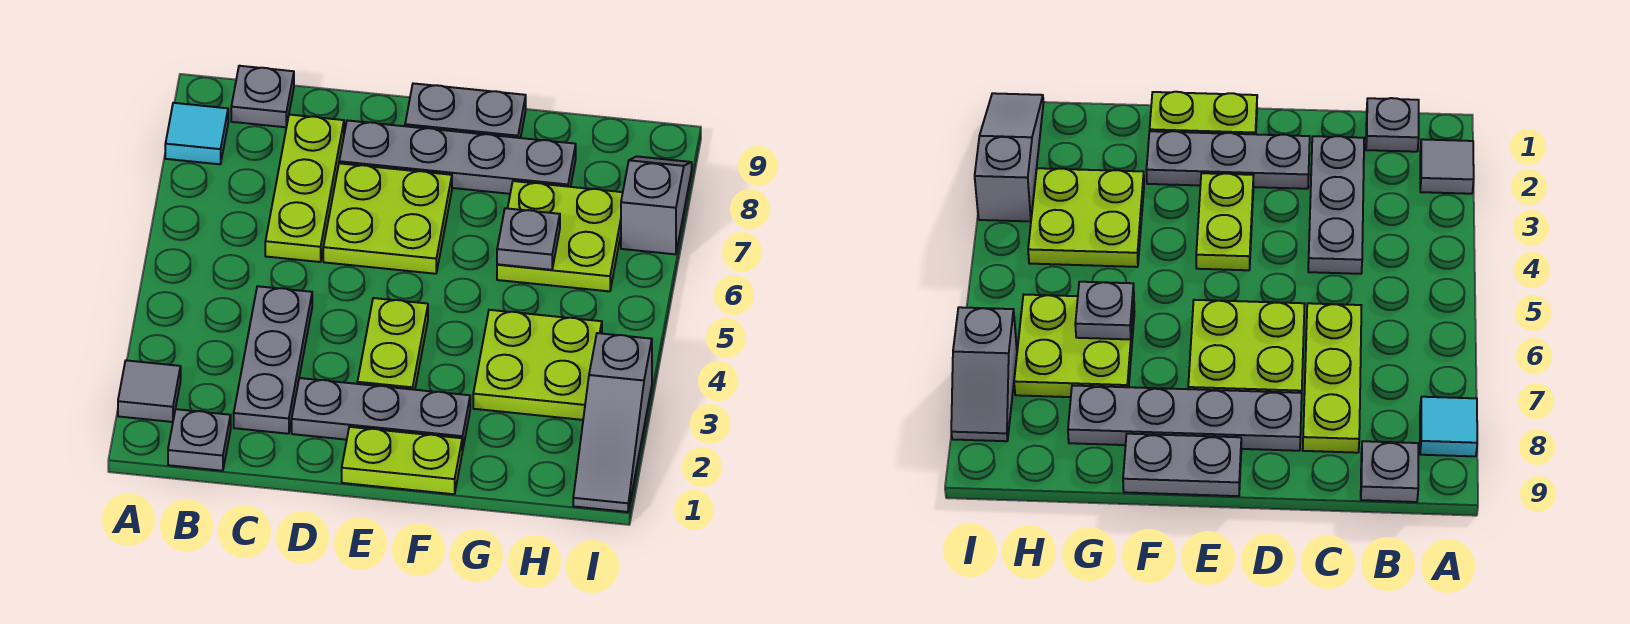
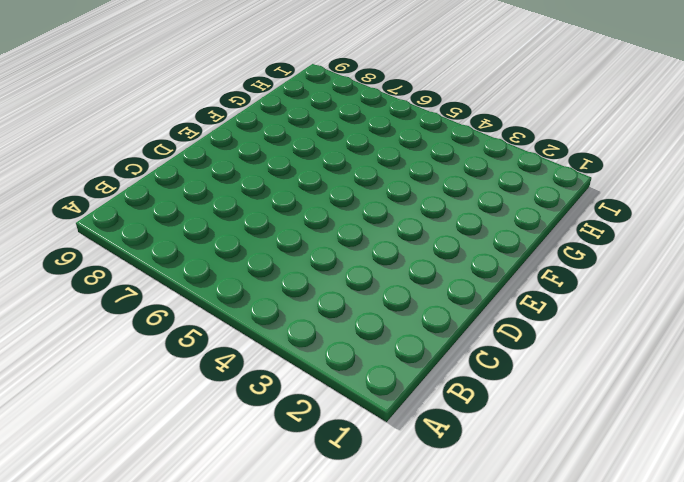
none -> grey tile A2 level 1
none -> cyan tile A8 level 1
none -> grey plate B1 level 1

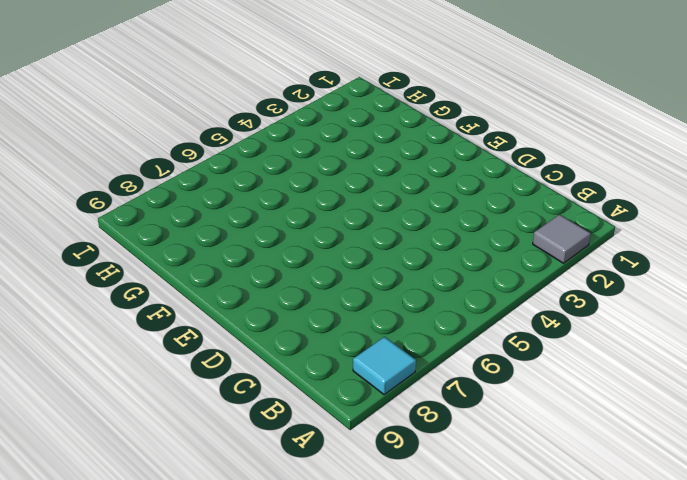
none -> grey plate B1 level 1
none -> grey plate B9 level 1
none -> grey plate C2:C4 level 1

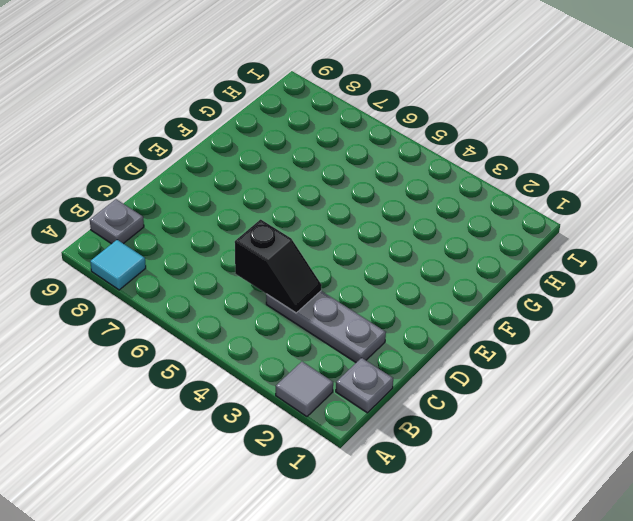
black slope C4:C5 level 2 top 5 -> none
none -> lime plate C6:C8 level 1
none -> grey plate D2:F2 level 1
none -> lime plate D6:E7 level 1

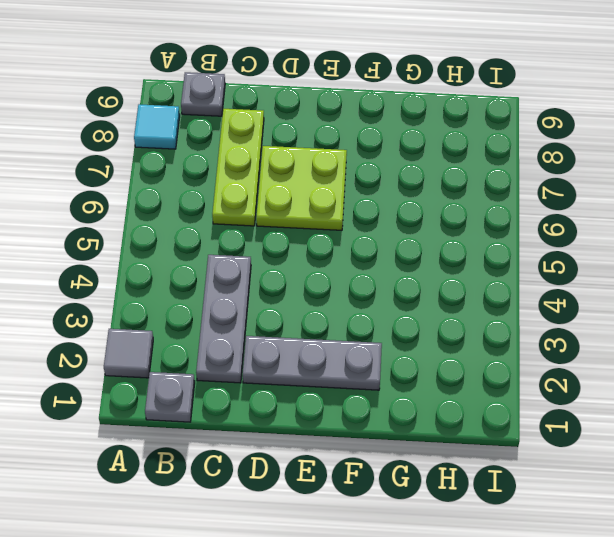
none -> grey plate D8:G8 level 1
none -> lime plate E1:F1 level 1
none -> lime plate E3:E4 level 1

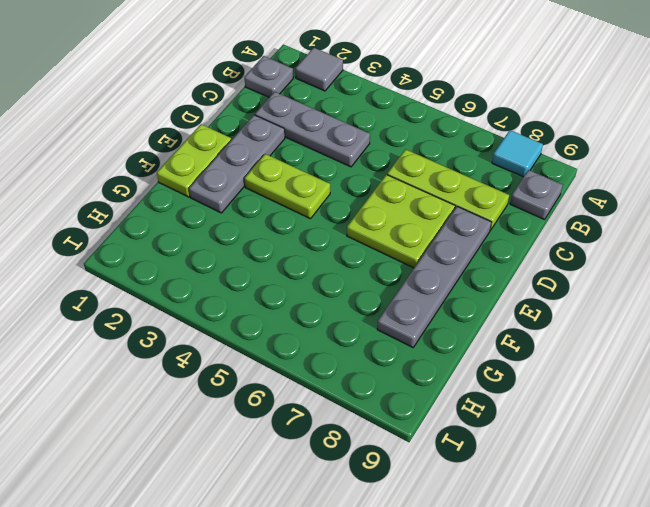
none -> grey plate E9:F9 level 1
none -> lime plate G3:H4 level 1
none -> lime plate G6:H7 level 1

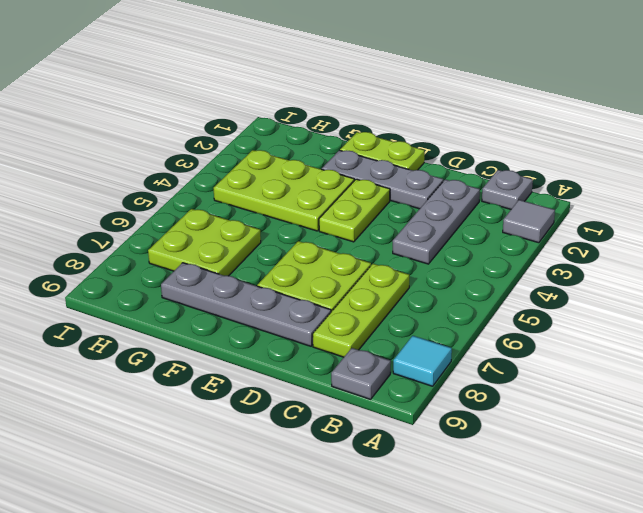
lime plate F3:H4 level 1 -> lime plate G3:H4 level 1
none -> grey plate E9:F9 level 1
none -> grey slope I1:I3 level 1 top 3
none -> grey slope I7:I8 level 1 top 7

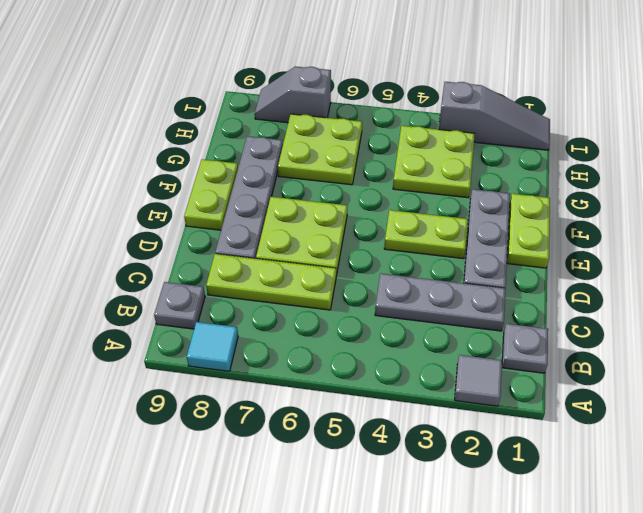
lime plate E9:F9 level 1 -> grey plate E9:F9 level 1
none -> grey plate G6 level 2

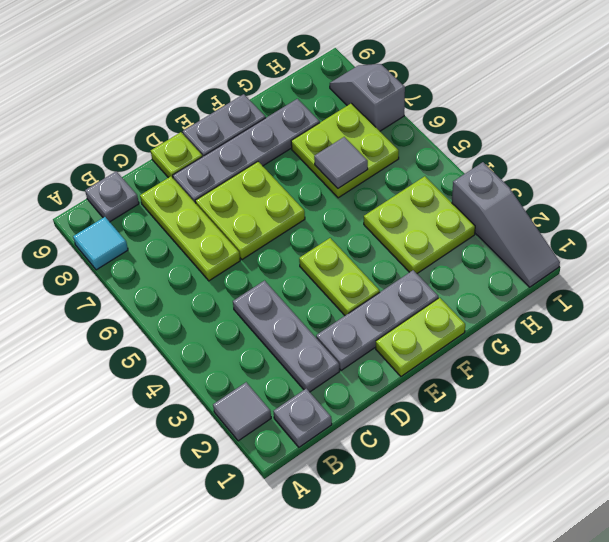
lime plate D9 level 1 -> none
grey tile G6 level 2 -> grey plate G6 level 2

